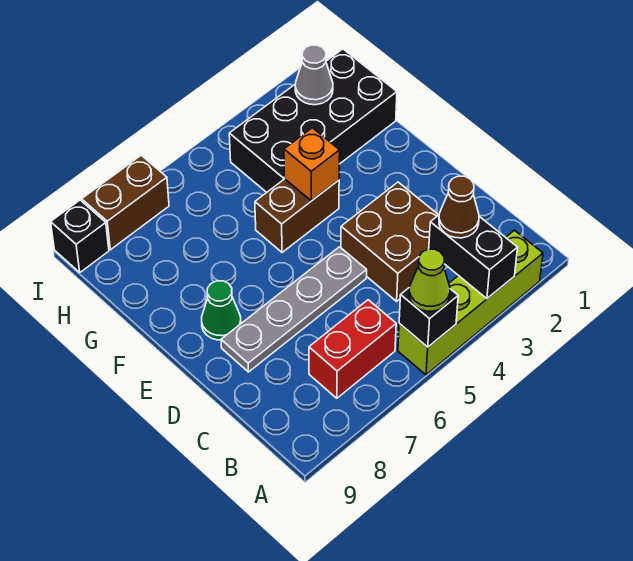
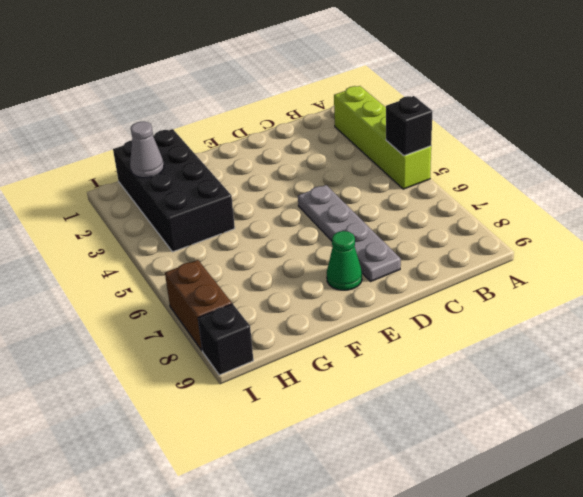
none -> red brick B6:B7 level 1
none -> brown brick C3:D4 level 1
none -> brown brick F4:F5 level 1

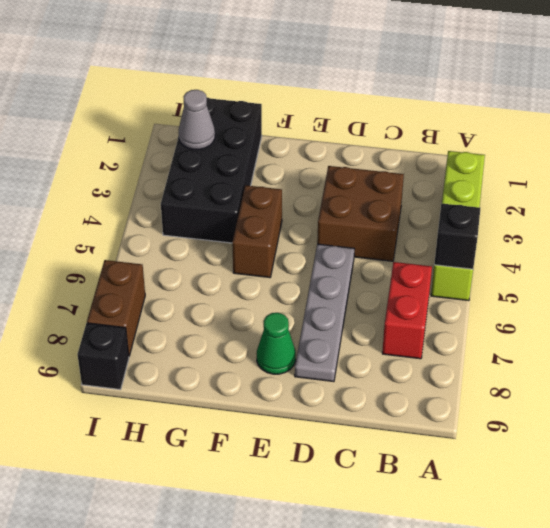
none -> black brick A3:B3 level 2
none -> orange brick F4 level 2
none -> lime cone A5 level 3

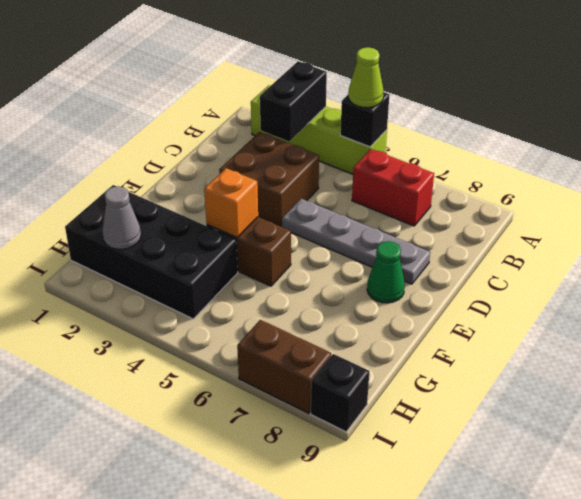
none -> brown cone B3 level 3

